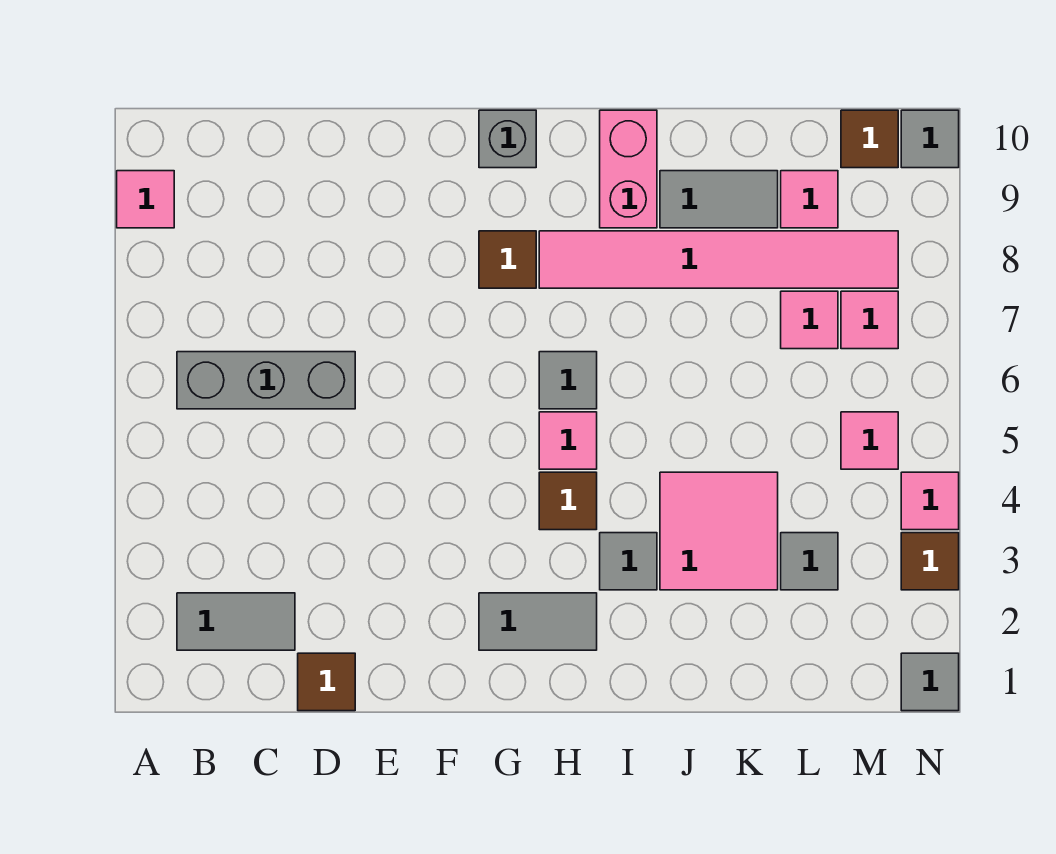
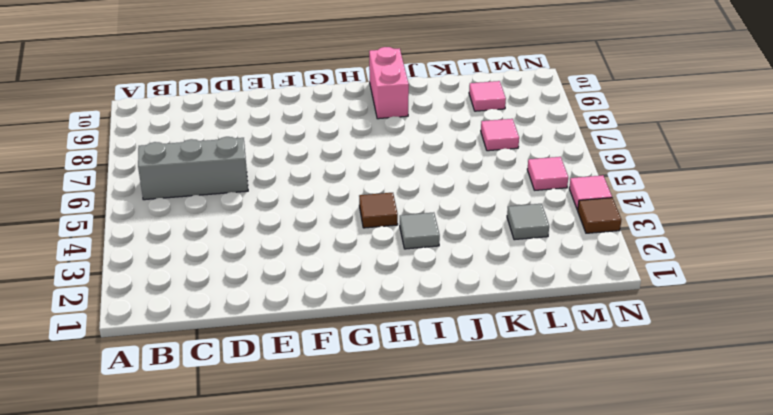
none -> pink tile A9 level 1
none -> grey tile B2:C2 level 1
none -> brown tile D1 level 1

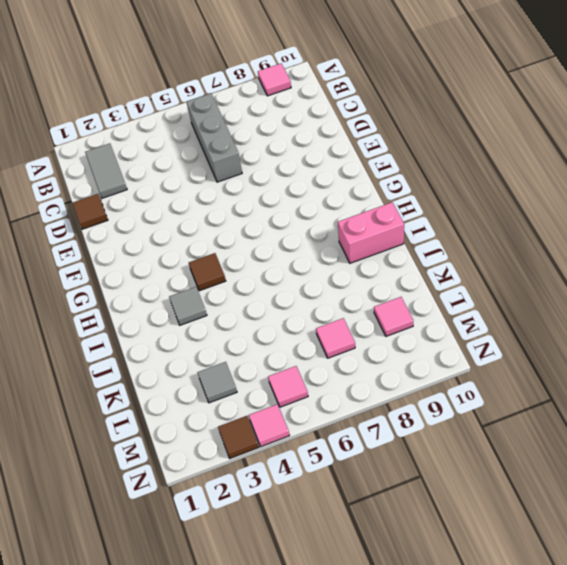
none -> grey tile G2:H2 level 1
none -> brown tile G8 level 1
none -> grey brick G10 level 1

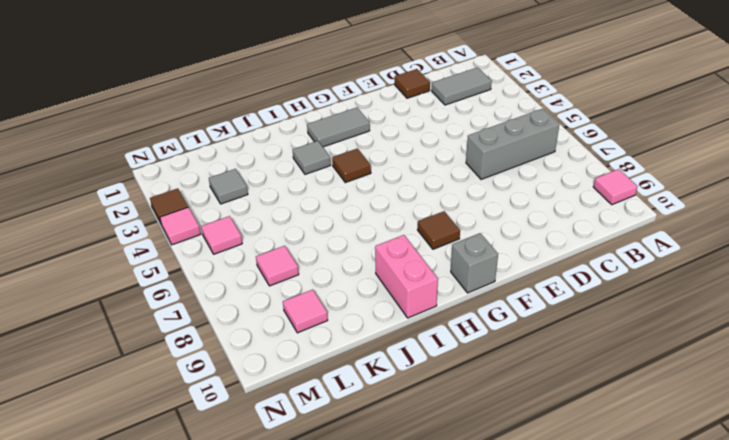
none -> pink tile H5 level 1
none -> grey tile H6 level 1
none -> pink tile H8:M8 level 1

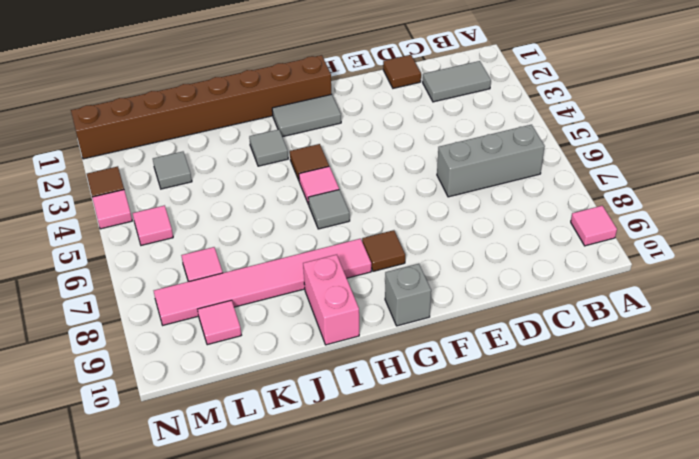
brown brick G1:N1 level 1 -> grey tile N1 level 1
none -> pink tile J3:K4 level 1
none -> grey tile J9:K9 level 1
none -> pink tile M7 level 1

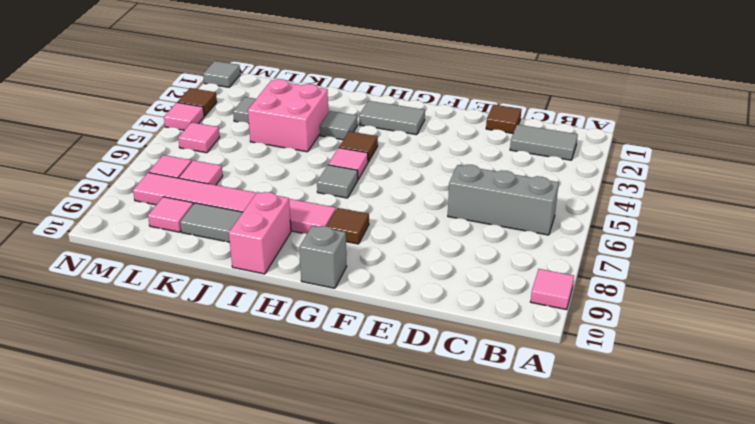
pink brick J3:K4 level 1 -> pink tile J3:K4 level 1
none -> brown tile M10 level 1
none -> grey tile N10 level 1

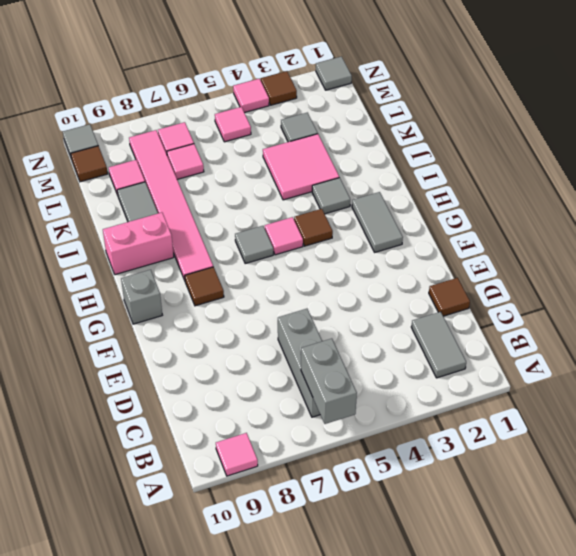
grey brick A6:B6 level 2 -> none

